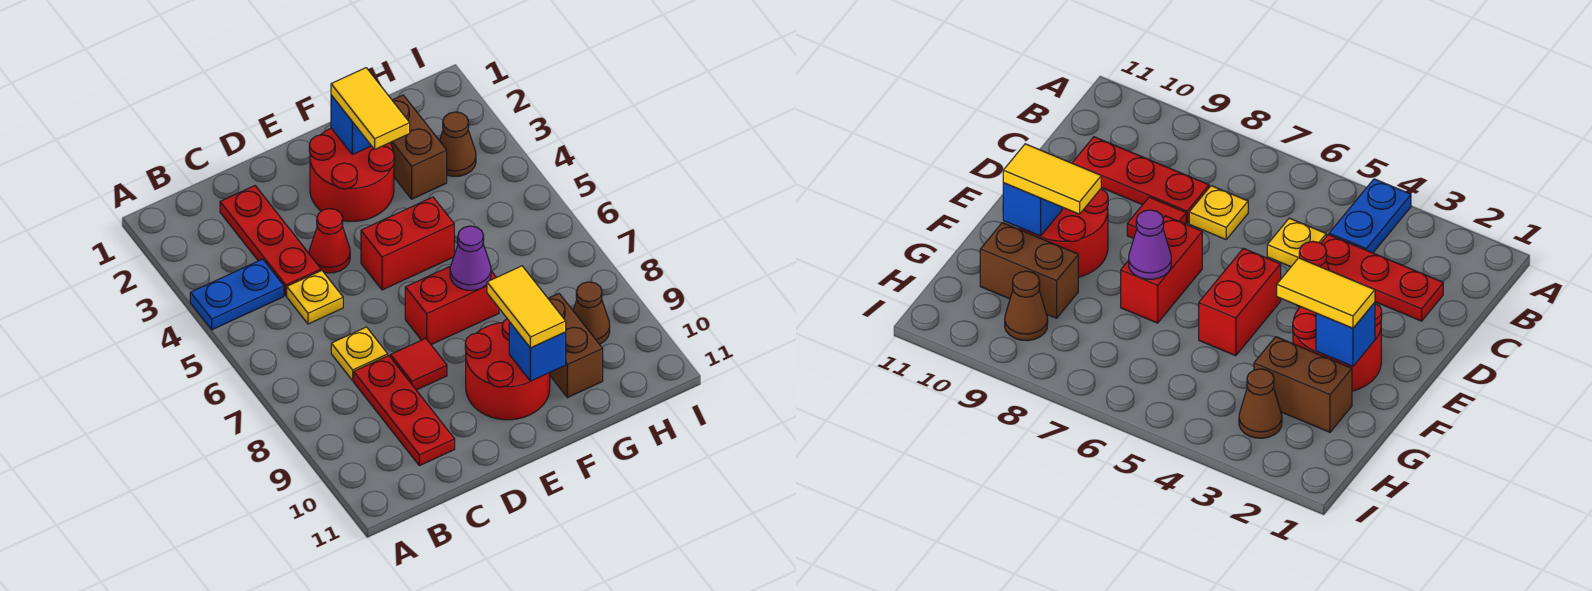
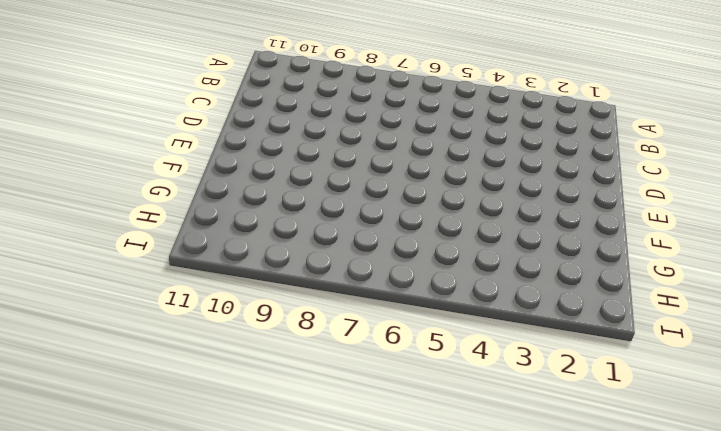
none -> blue plate A4:B4 level 1
none -> red plate C2:C4 level 1
none -> yellow plate C5 level 1

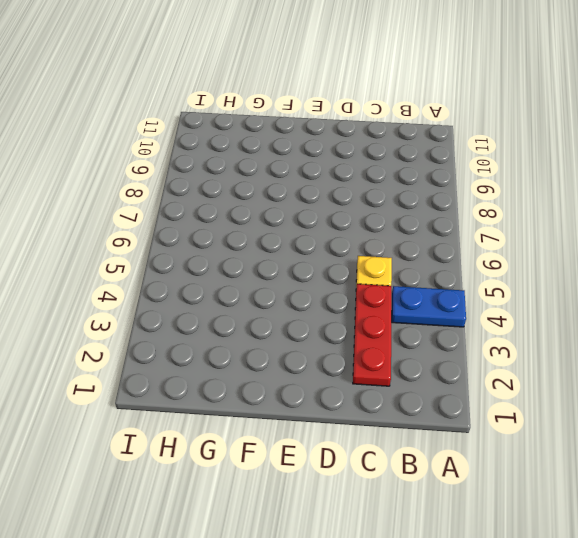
none -> yellow plate C7 level 1
none -> red plate C8:C10 level 1
none -> red cone D4 level 1

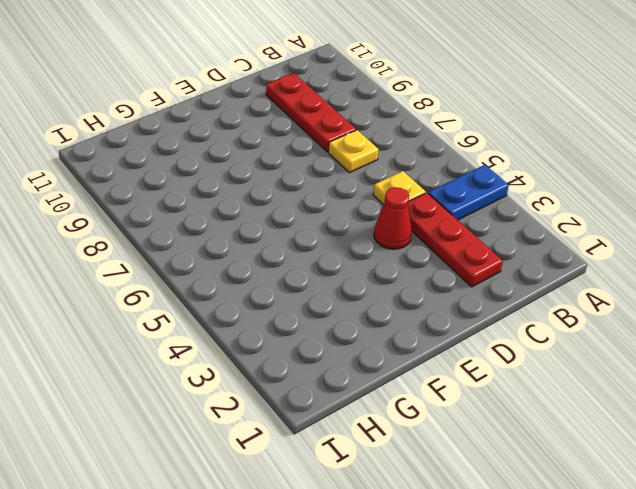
none -> red tile D8 level 1
none -> red round brick E2:F3 level 1
none -> red brick E5:F5 level 1

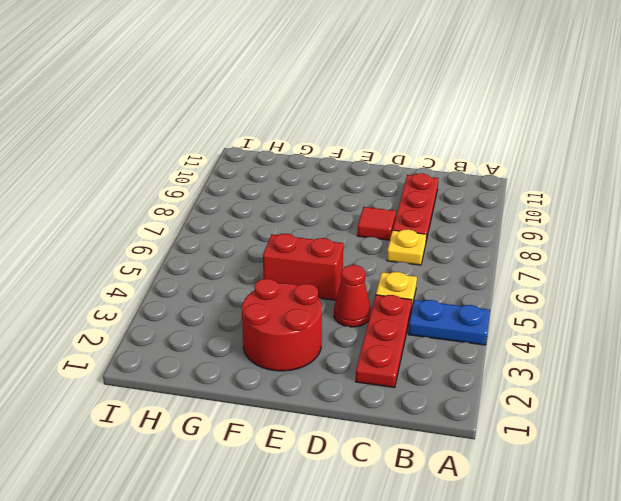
none -> red brick E7:F7 level 1
none -> red round brick E9:F10 level 1
none -> brown brick G2:G3 level 1

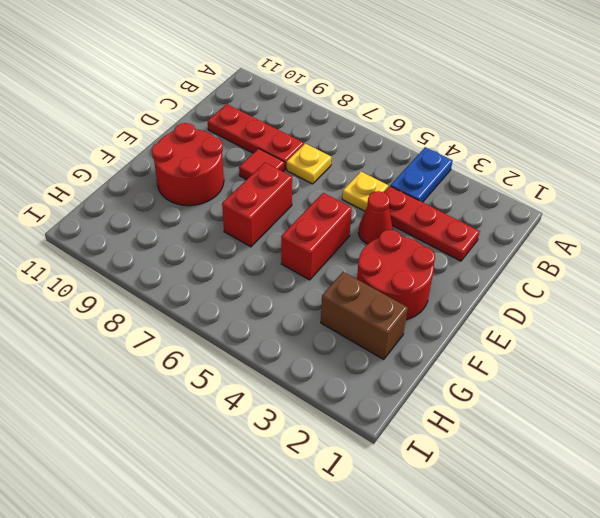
none -> brown brick G9:G10 level 1
none -> brown cone H3 level 1
none -> brown cone H9 level 1

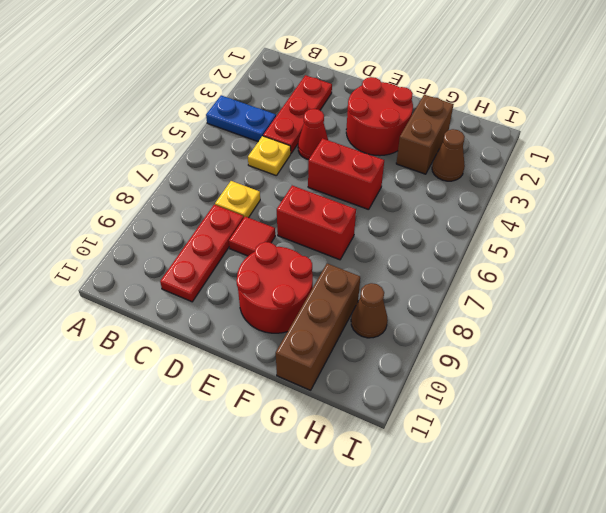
brown brick G9:G11 level 1 -> brown brick G9:G10 level 1
none -> blue brick F2 level 2
none -> purple cone F7 level 2
none -> blue brick F10 level 2

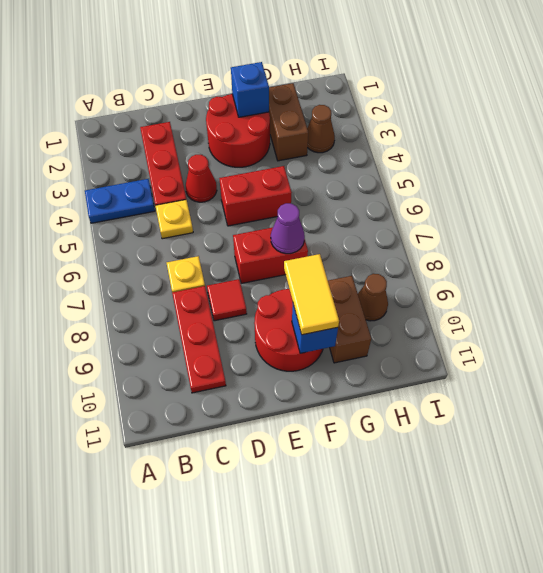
none -> yellow tile F2:F3 level 3

